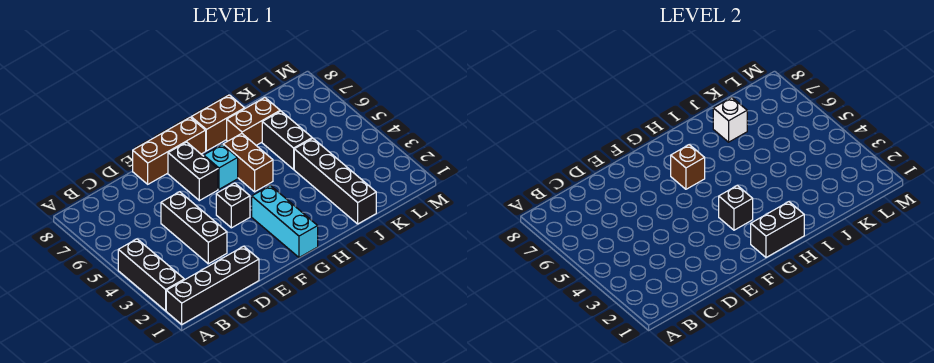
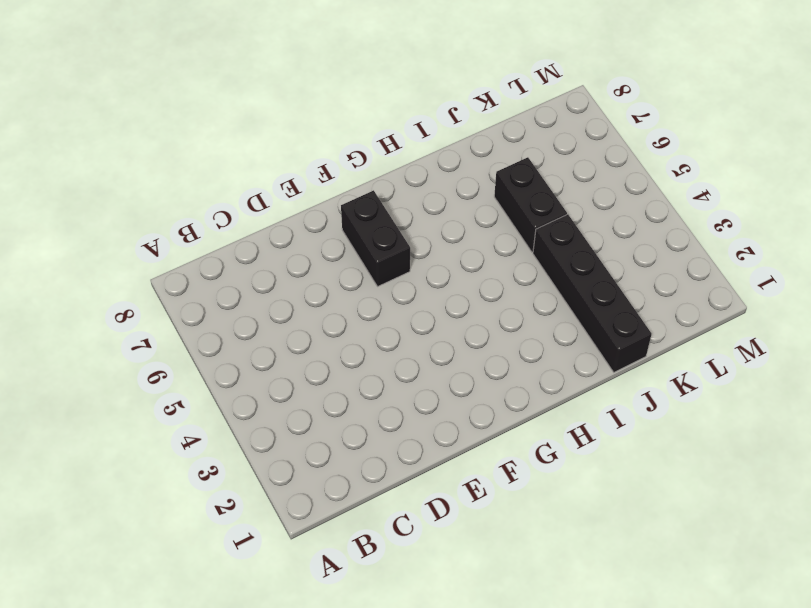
none -> black brick A1:D1 level 1
none -> black brick A2:A4 level 1
none -> black brick D3:D5 level 1

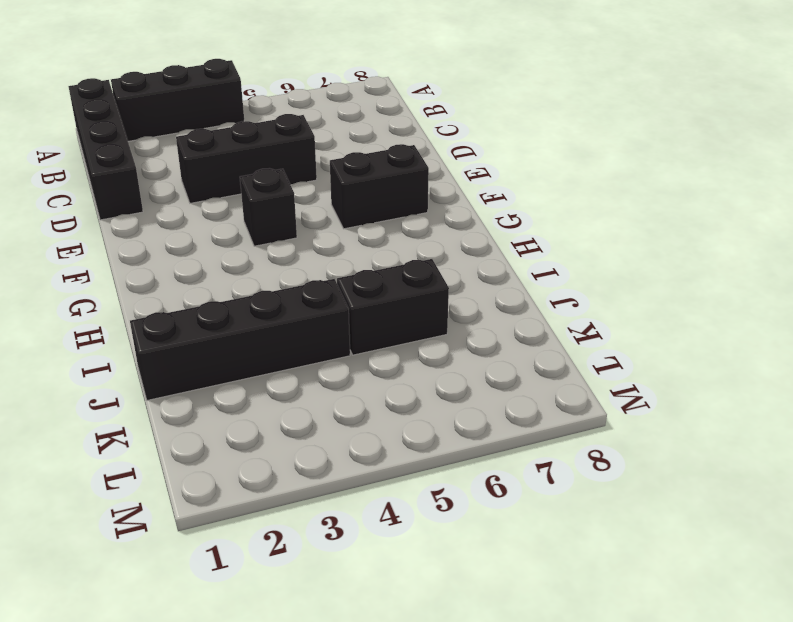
none -> brown brick E8:G8 level 1
none -> cyan brick G1:G3 level 1
none -> cyan brick G6 level 1

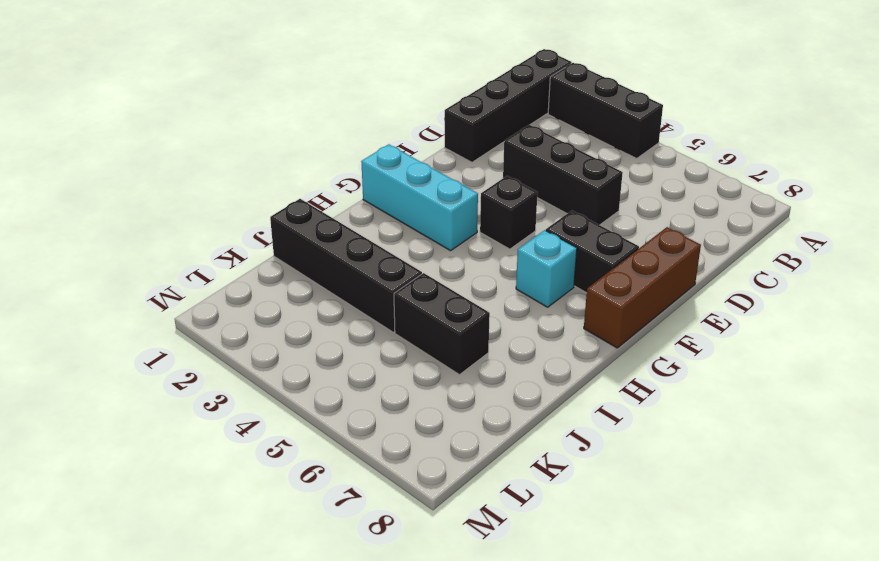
none -> brown brick H5:H6 level 1
none -> brown brick H8:I8 level 1
none -> brown brick I7:J7 level 1

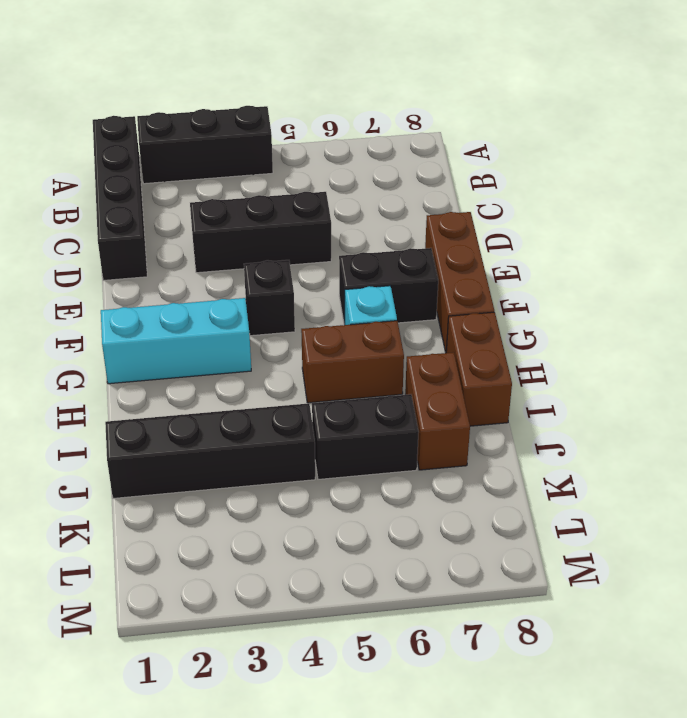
none -> black brick G1:H1 level 2
none -> black brick G3 level 2
none -> brown brick G6 level 2

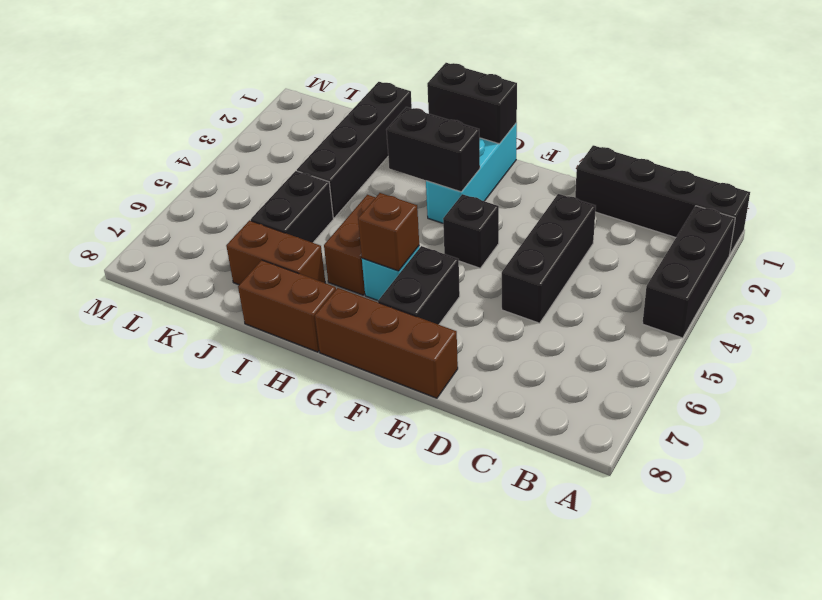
black brick G3:H3 level 2 -> black brick G3 level 2
none -> white brick J7 level 2

